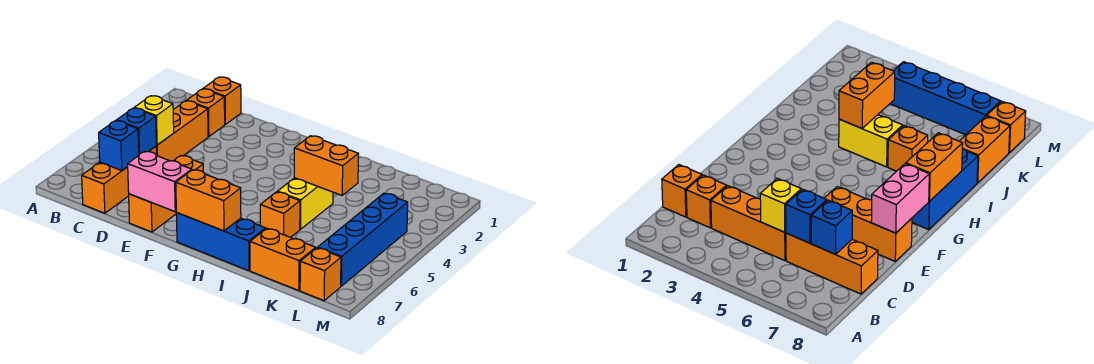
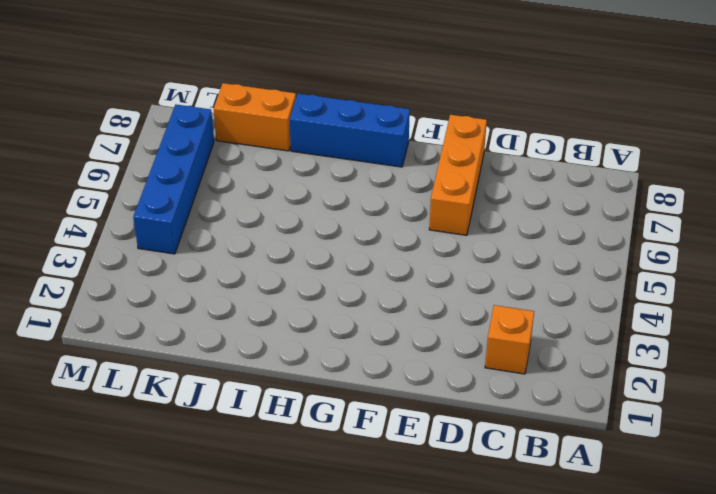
none -> orange brick C1 level 1
none -> orange brick C3:C5 level 1
none -> orange brick C6:C8 level 1

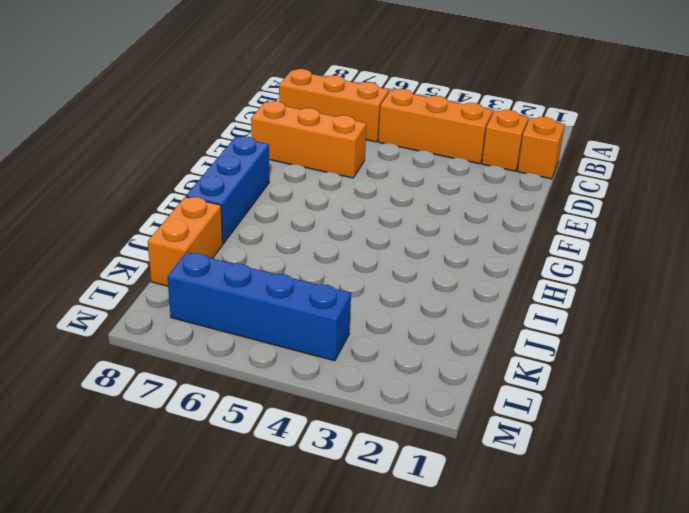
none -> yellow brick I4:I5 level 1
none -> orange brick I6 level 1
none -> orange brick L8 level 1

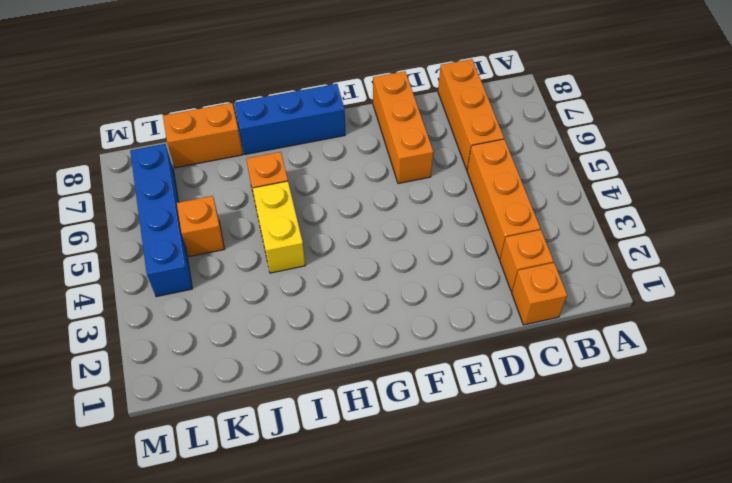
orange brick K5 level 1 -> orange brick L8 level 1
none -> yellow brick C5 level 2
none -> blue brick C6 level 2
none -> blue brick C7 level 2

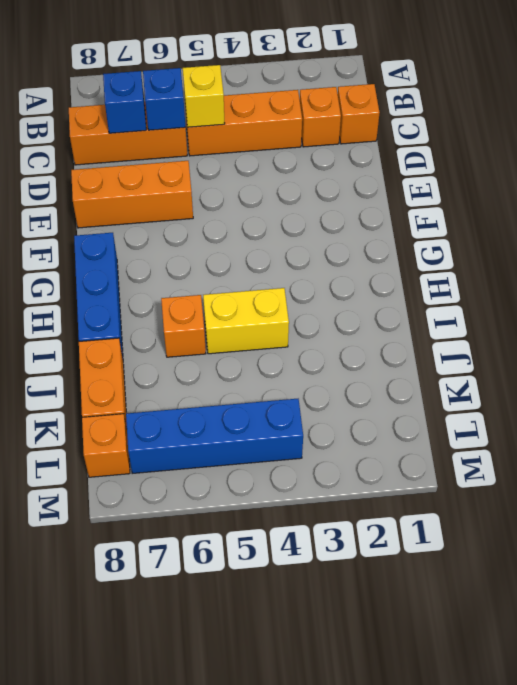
none -> pink brick E8:F8 level 2
none -> orange brick G8:H8 level 2
none -> orange brick I4:J4 level 2

